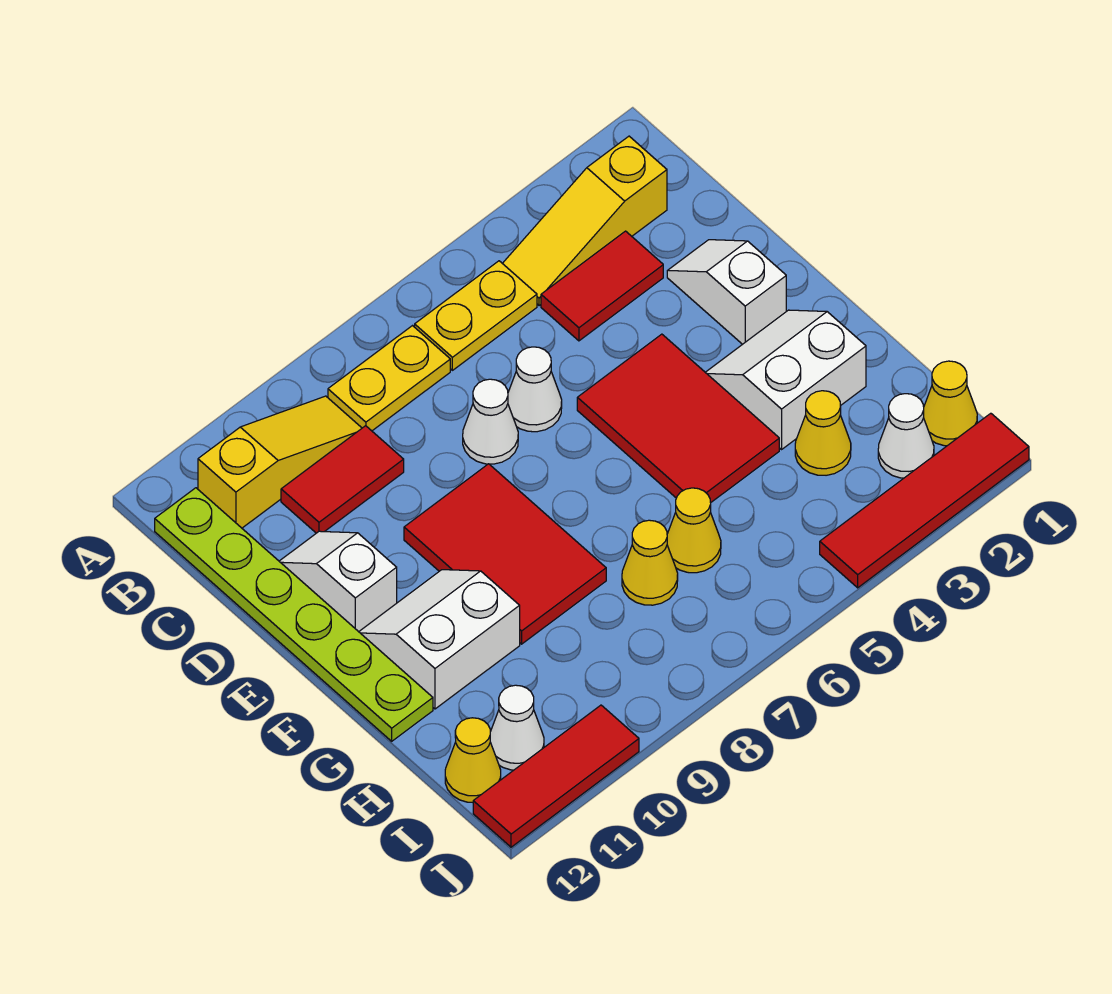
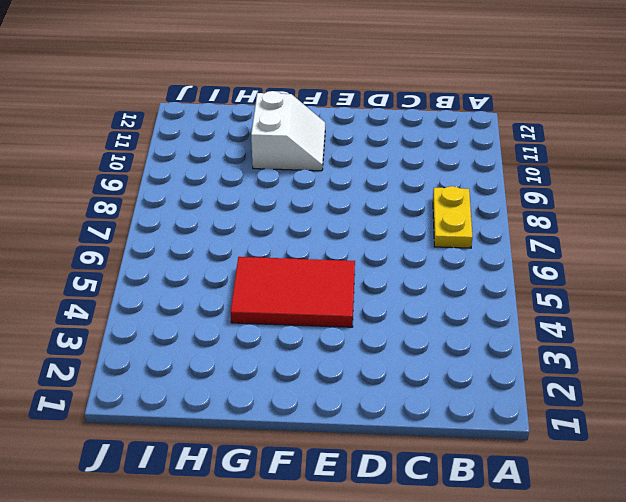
none -> yellow slope B2:B4 level 1 top 2
none -> yellow plate B5:B6 level 1
none -> yellow slope B9:B11 level 1 top 11

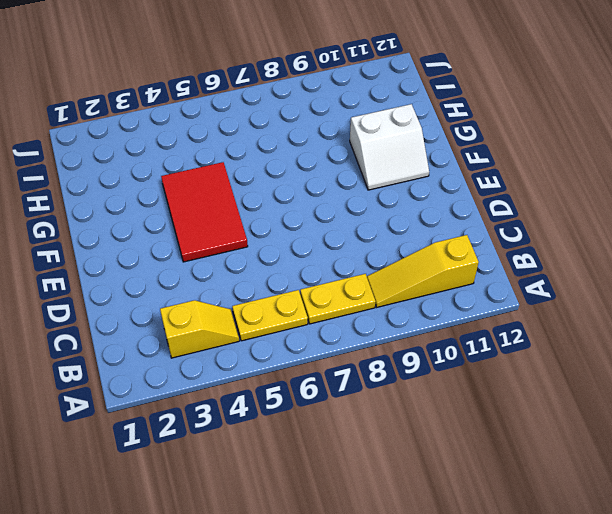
yellow slope B3:B4 level 1 top 3 -> yellow slope B2:B4 level 1 top 2
none -> lime plate B12:G12 level 1
none -> red tile C3:C4 level 1
none -> red tile C9:C10 level 1

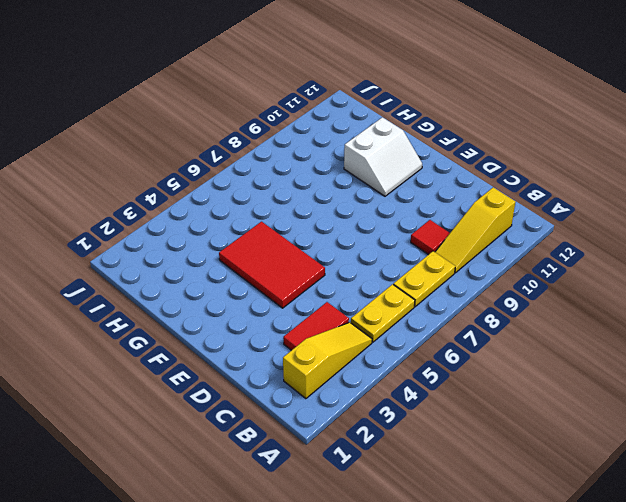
red tile C9 level 1 -> red tile C9:C10 level 1
none -> lime plate B12:G12 level 1
none -> white slope D2:E2 level 1 top E
none -> white cone D6 level 1

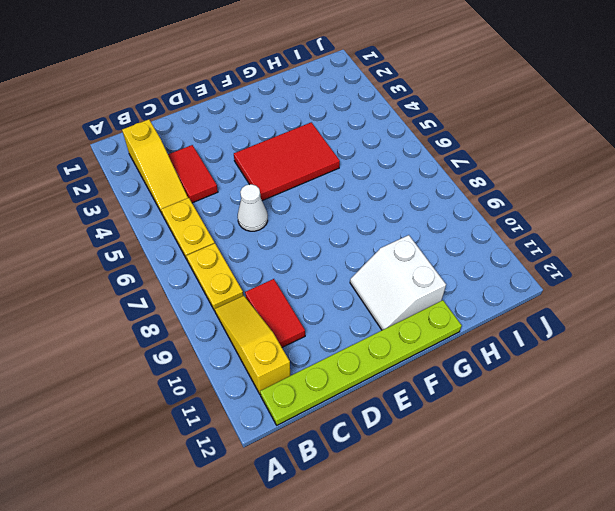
none -> white slope D2:E2 level 1 top E
none -> white cone D7 level 1
none -> white slope D11:E11 level 1 top E

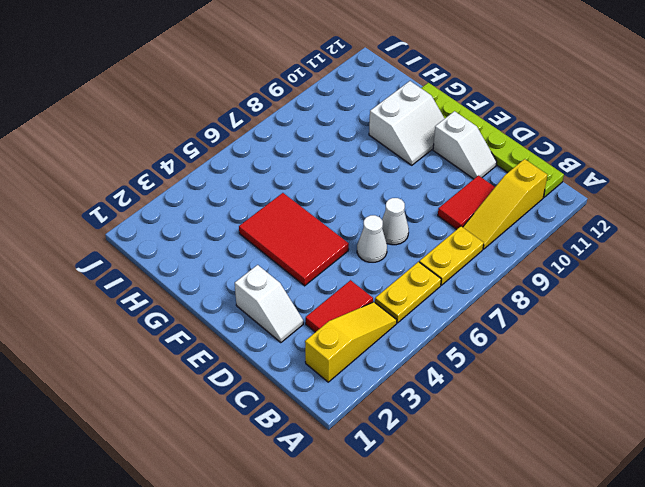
none -> red tile E8:G9 level 1
none -> white slope F2:G3 level 1 top G
none -> yellow cone H3 level 1

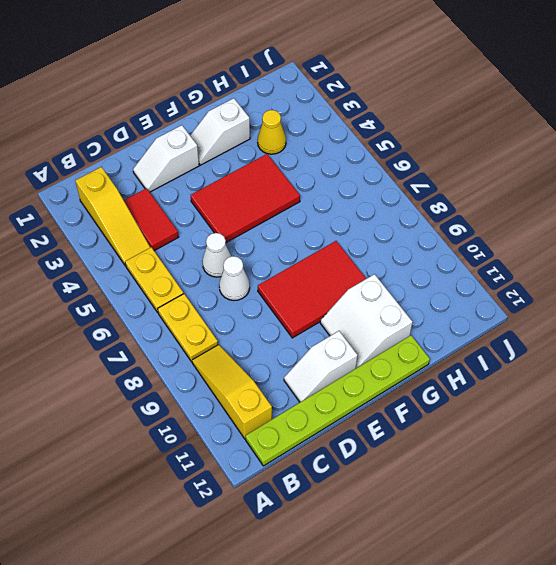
white slope F2:G2 level 1 top G -> white slope F2:G3 level 1 top G
none -> red tile C9:C10 level 1
none -> yellow cone H6 level 1
none -> yellow cone H7 level 1

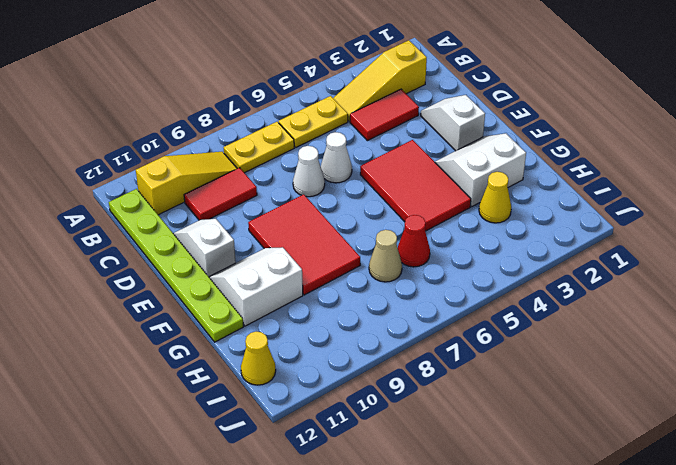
red cone H6 level 1 -> yellow cone H6 level 1
tan cone H7 level 1 -> yellow cone H7 level 1
none -> yellow cone I1 level 1
none -> white cone I2 level 1
none -> white cone I11 level 1

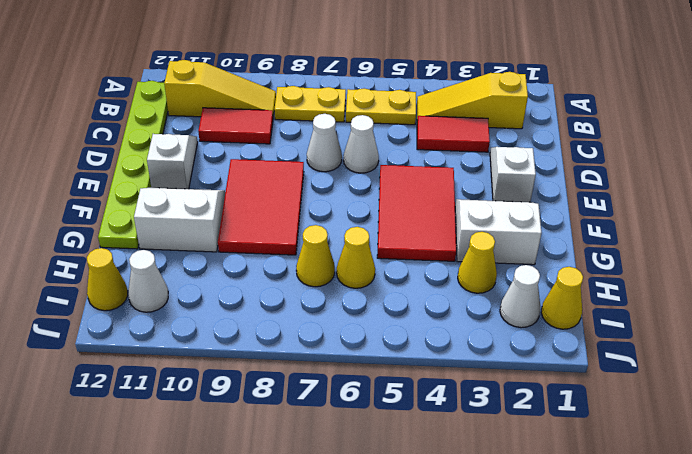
none -> red tile J1:J4 level 1
none -> red tile J10:J12 level 1

